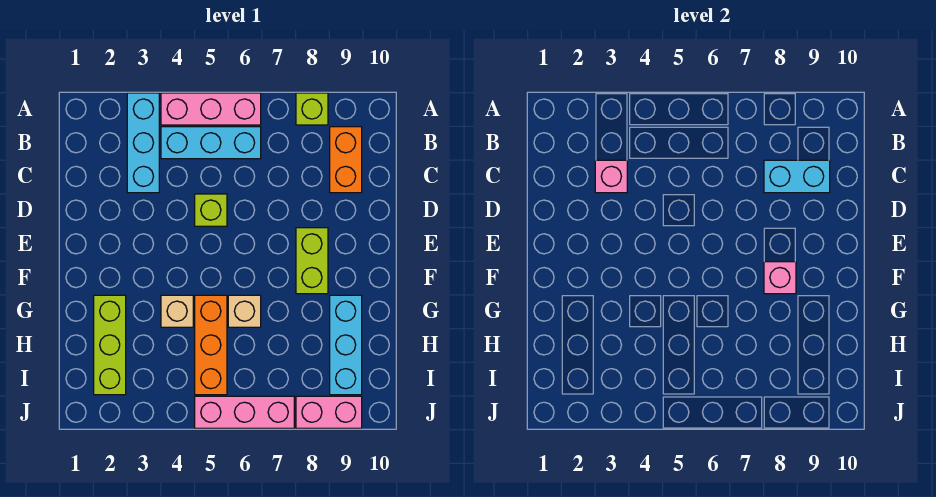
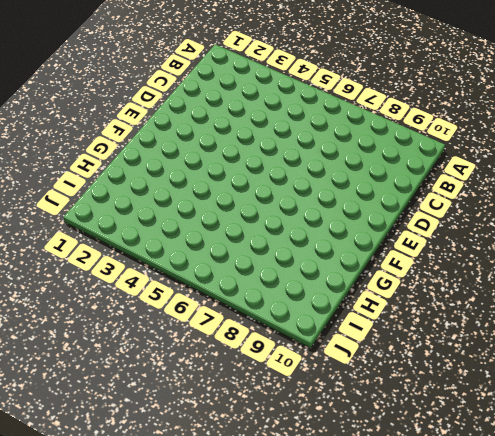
none -> cyan brick A3:C3 level 1
none -> pink brick A4:A6 level 1
none -> lime brick A8 level 1

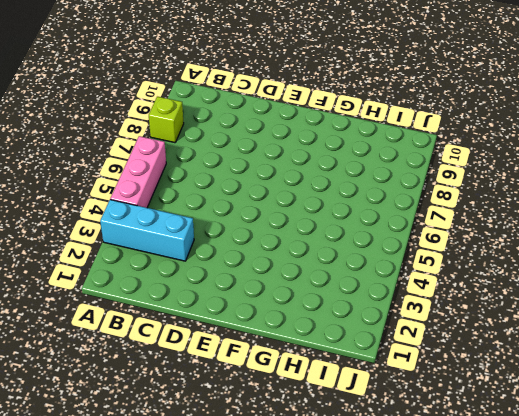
none -> cyan brick B4:B6 level 1
none -> orange brick B9:C9 level 1
none -> lime brick D5 level 1

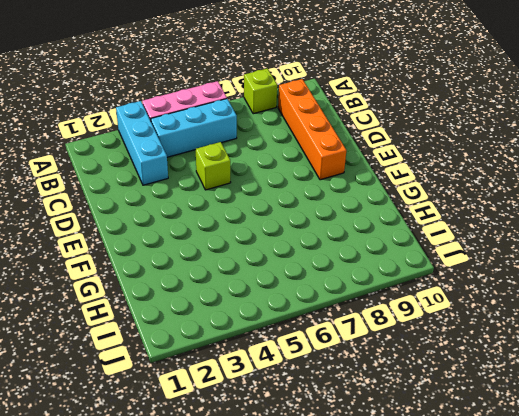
orange brick B9:E9 level 1 -> orange brick B9:C9 level 1
none -> lime brick E8:F8 level 1
none -> lime brick G2:I2 level 1
none -> tan brick G4 level 1

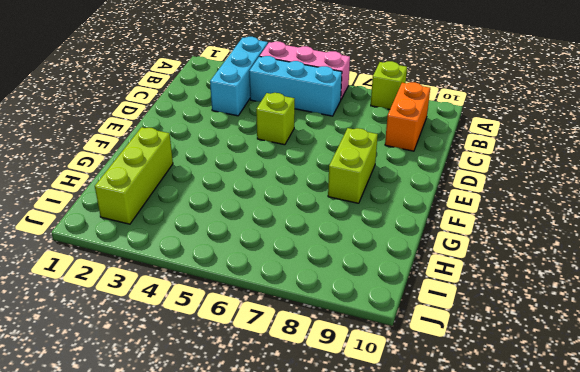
none -> tan brick G4 level 1
none -> orange brick G5:I5 level 1
none -> tan brick G6 level 1

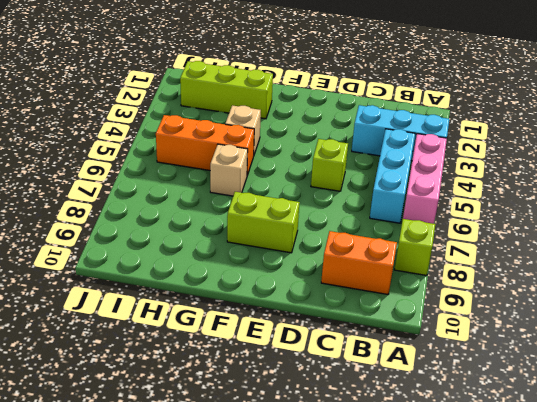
none -> cyan brick G9:I9 level 1
none -> pink brick J5:J7 level 1
none -> pink brick J8:J9 level 1

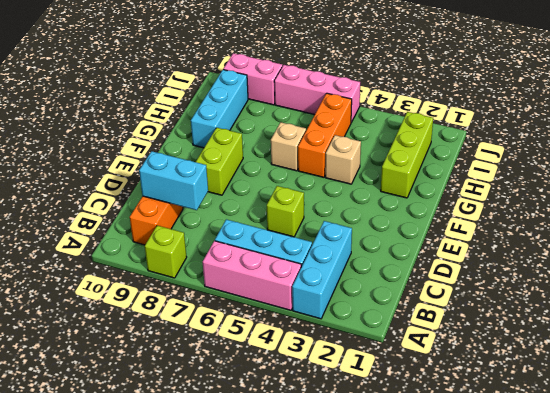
none -> pink brick C3 level 2
none -> pink brick F8 level 2

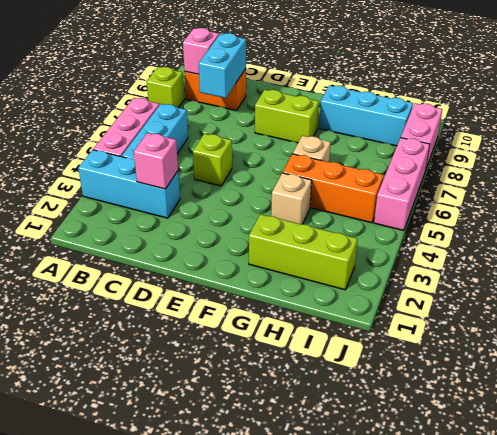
pink brick B9 level 2 -> pink brick F8 level 2

